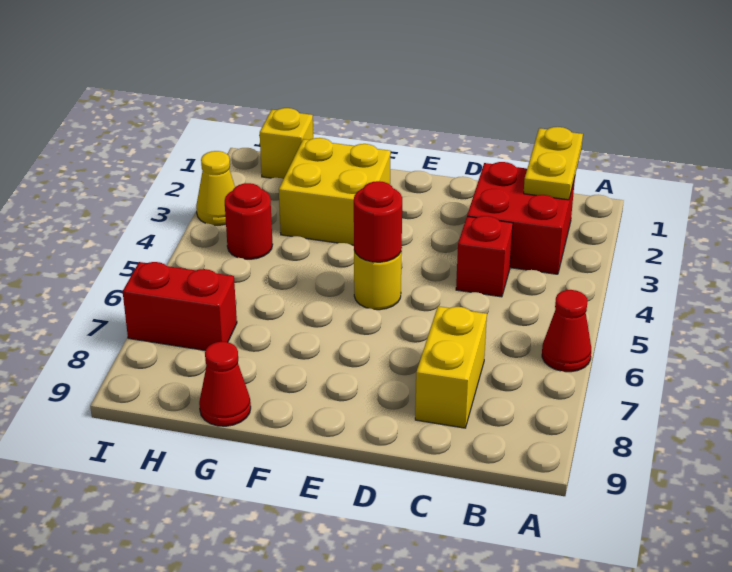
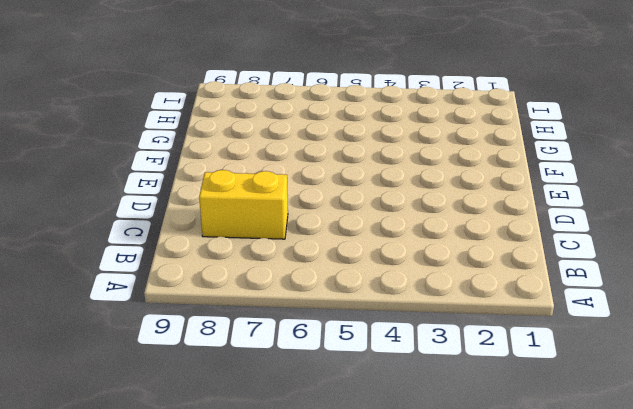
none -> red cone A6 level 1
none -> red brick B2:C3 level 1
none -> red brick C4 level 1

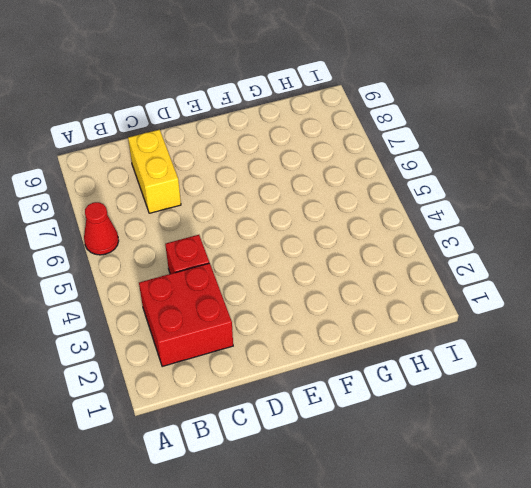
none -> yellow round brick E5 level 1
none -> yellow brick F2:G3 level 1
none -> red cone G9 level 1

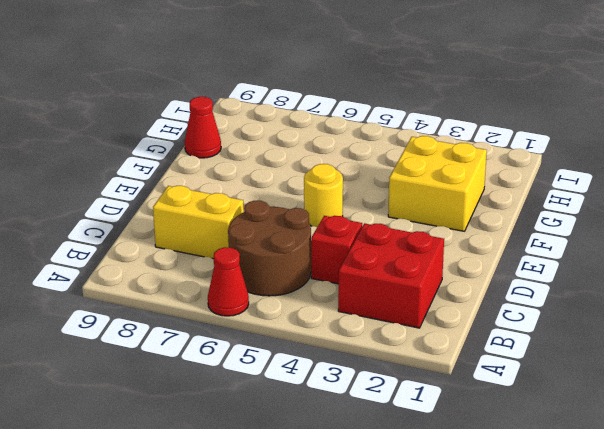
brown round brick B5:C6 level 1 -> none
none -> yellow brick H1 level 1
none -> red round brick H4 level 1
none -> red brick H7:I7 level 1

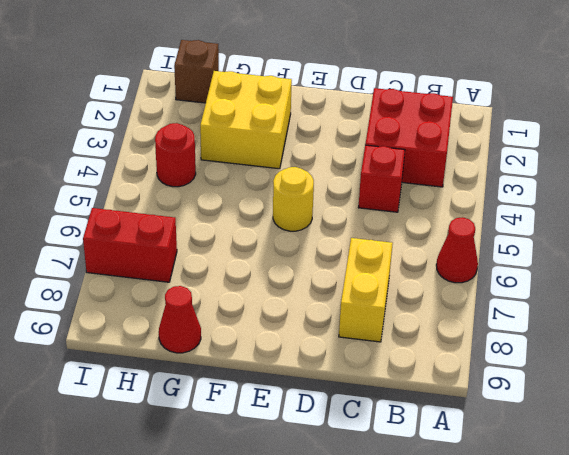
brown brick H1 level 1 -> yellow brick H1 level 1
none -> yellow cone I3 level 1
none -> yellow plate B1:B2 level 2
none -> red round brick E5 level 2

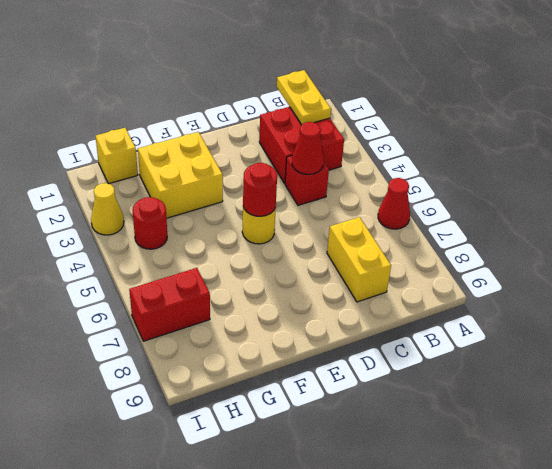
red cone C4 level 2 -> red cone G9 level 1

